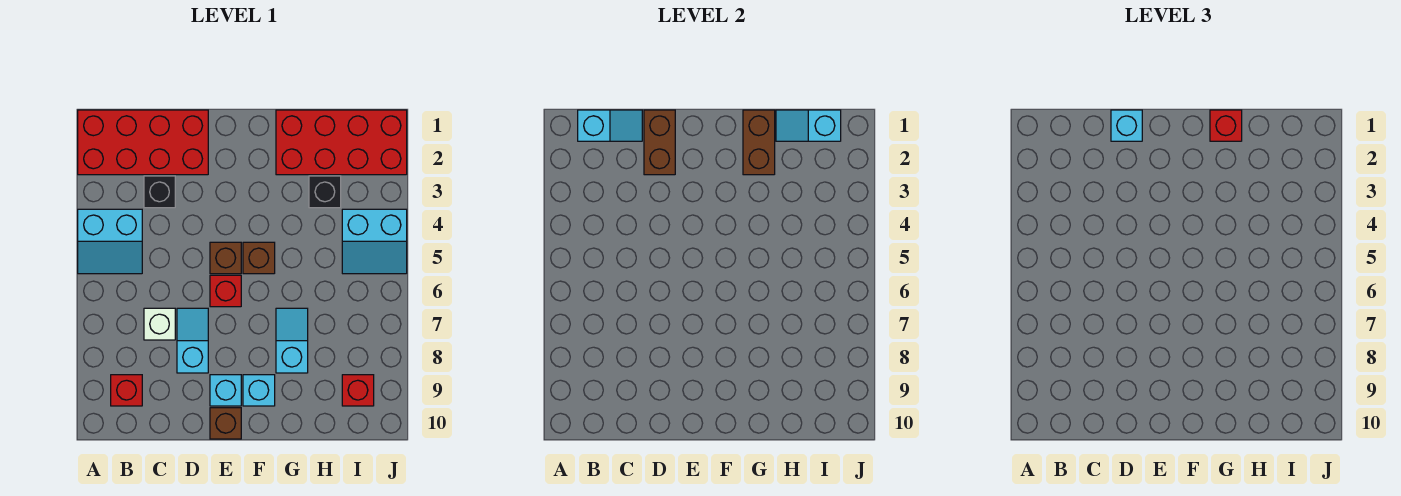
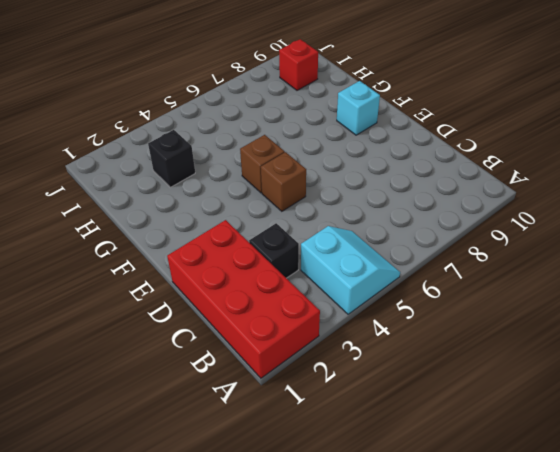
none -> red brick B9 level 1
none -> white brick C7 level 1
none -> cyan slope D7:D8 level 1 top 8

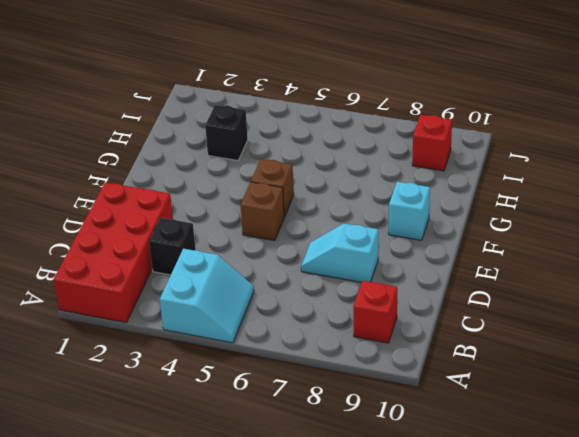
none -> white brick C7 level 1
none -> red brick E6 level 1
none -> cyan brick E9 level 1

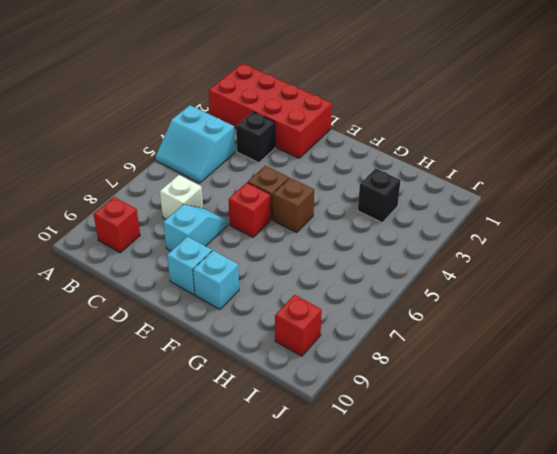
none -> brown brick E10 level 1
none -> red brick G1:J2 level 1
none -> cyan slope G7:G8 level 1 top 8

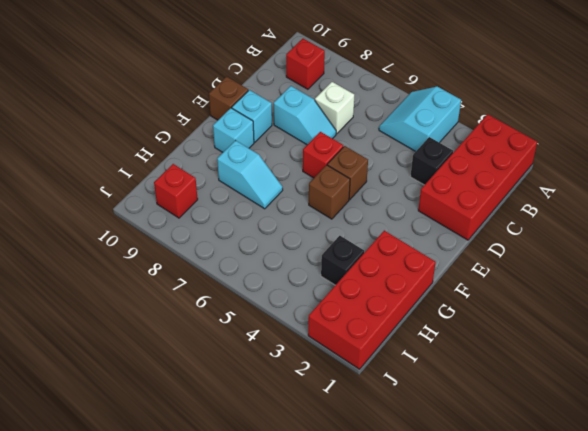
none -> cyan slope I4:J5 level 1 top 4
none -> cyan slope B1:C1 level 2 top B
none -> brown brick D1:D2 level 2

